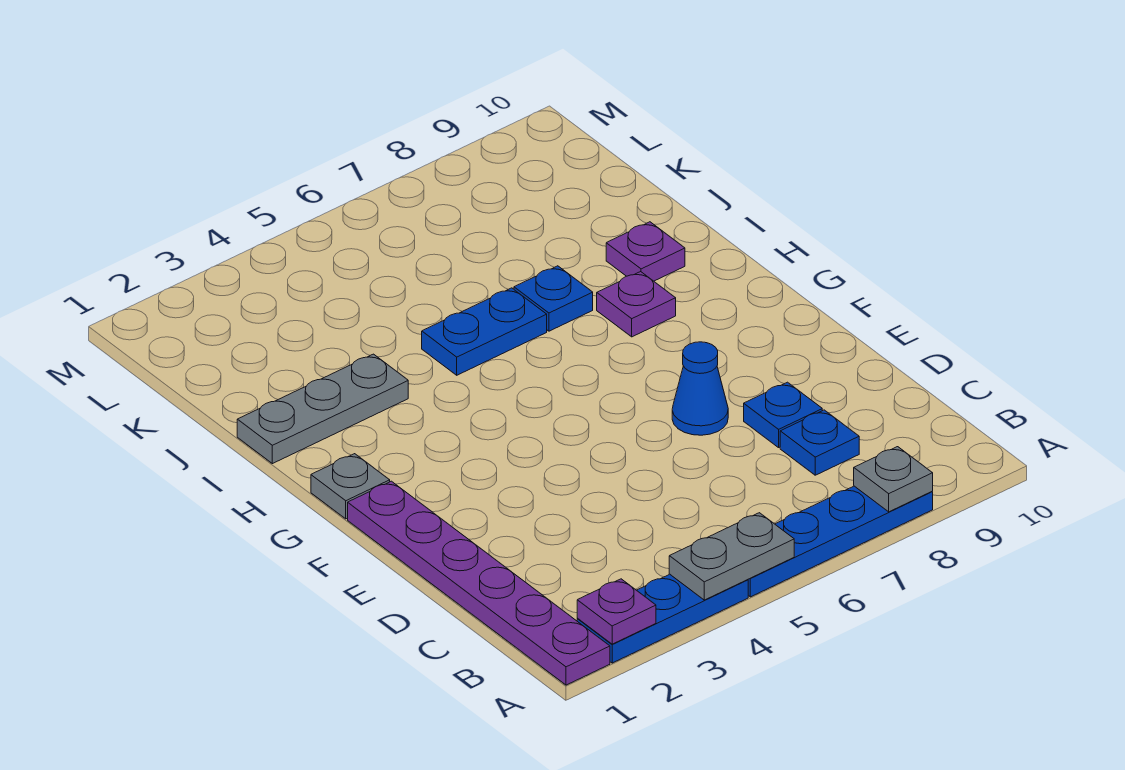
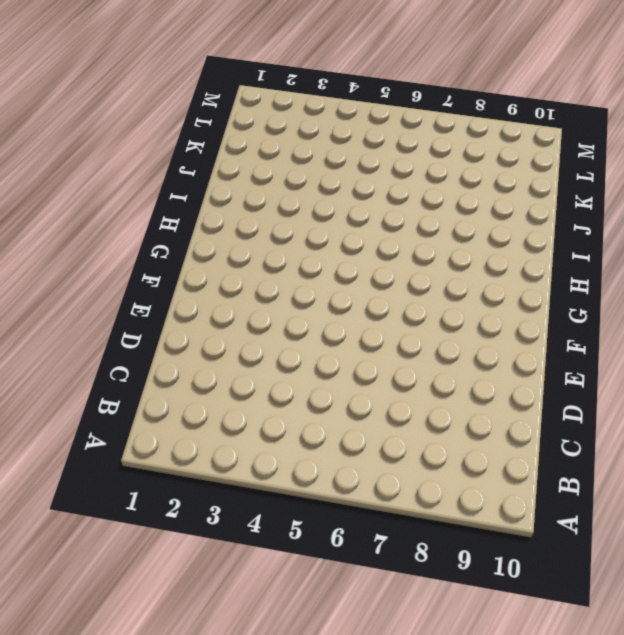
none -> purple plate A1:F1 level 1
none -> blue plate A2:A4 level 1
none -> blue plate A5:A8 level 1

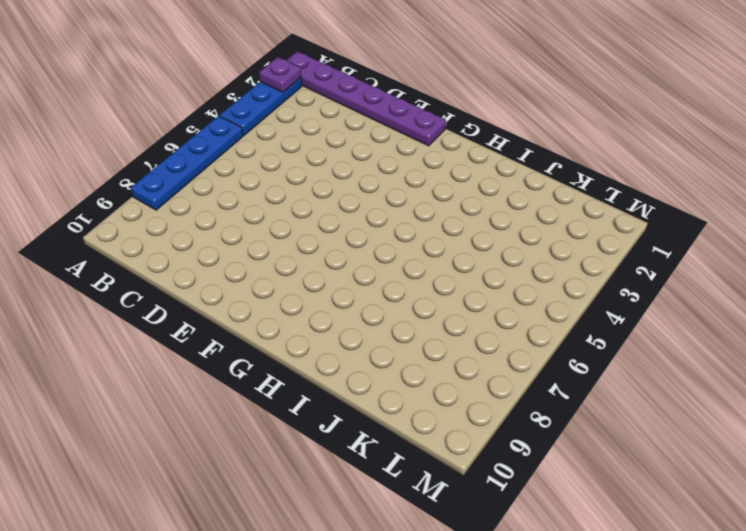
none -> blue plate C8 level 1
none -> blue plate D8 level 1
none -> blue cone E7 level 1

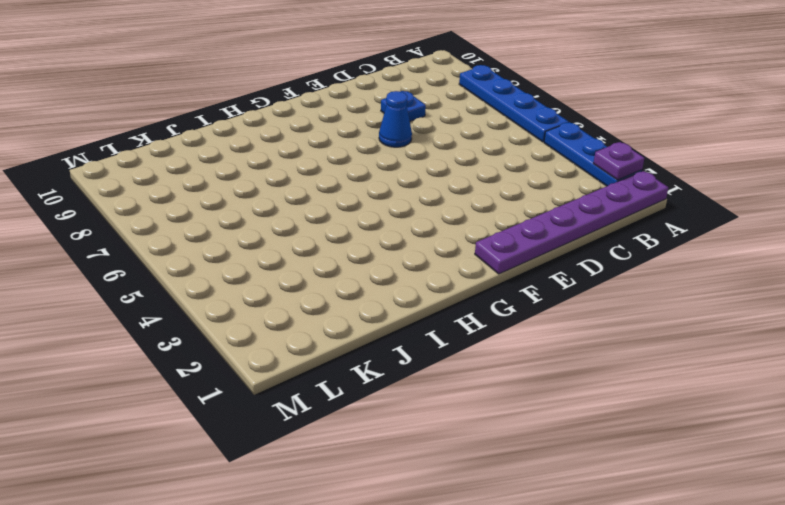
none -> blue plate C8 level 1
none -> grey plate G1 level 1
none -> purple plate H8 level 1

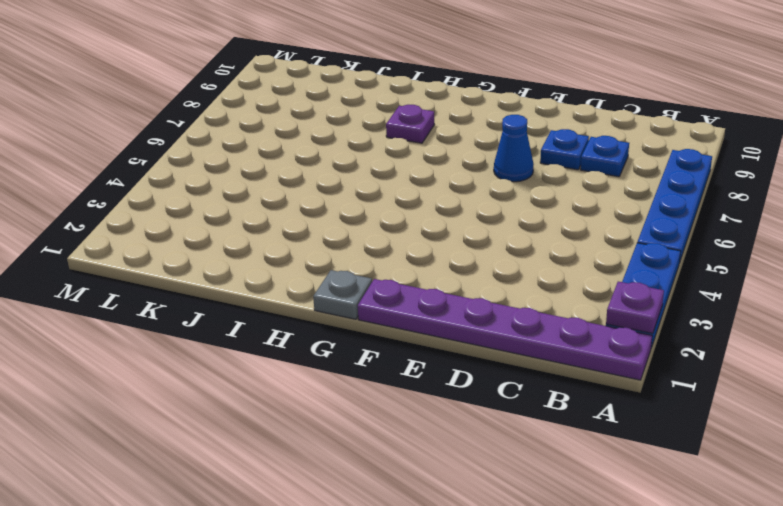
none -> grey plate I1:I3 level 1
none -> blue plate I5:I6 level 1
none -> blue plate I7 level 1

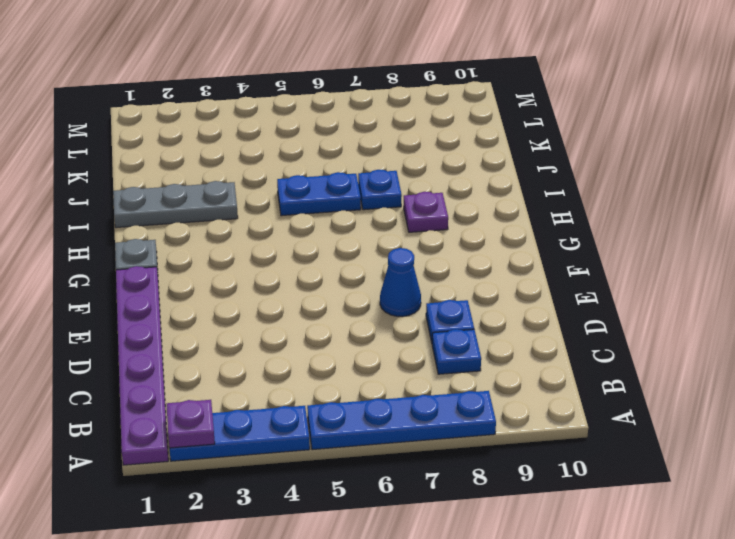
none -> purple plate I9 level 1
none -> grey plate A4:A5 level 2
none -> grey plate A8 level 2

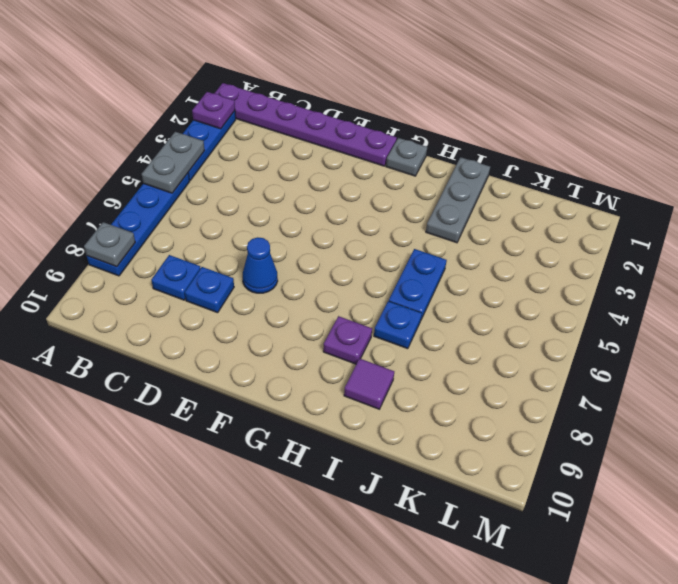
purple tile I9 level 1 -> purple plate I9 level 1

